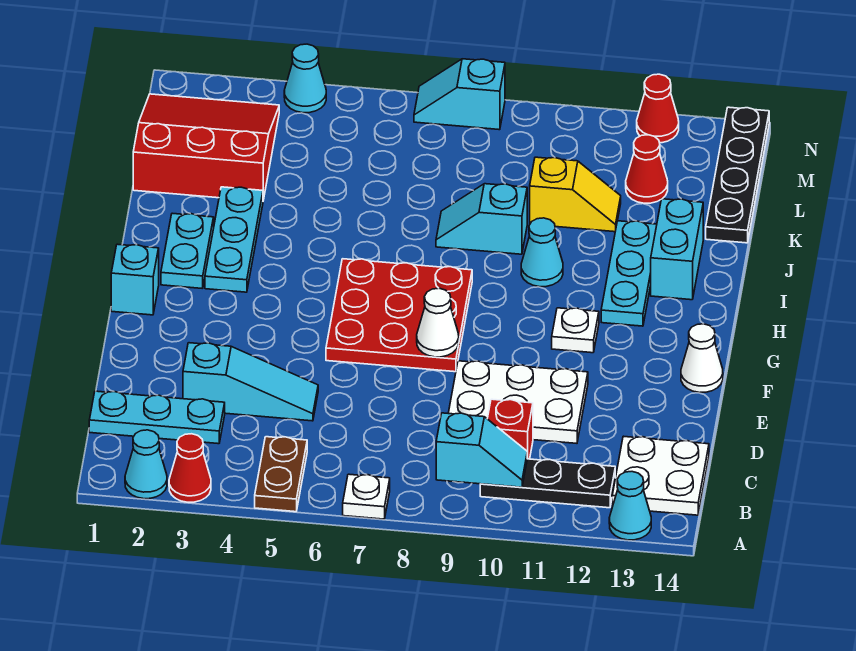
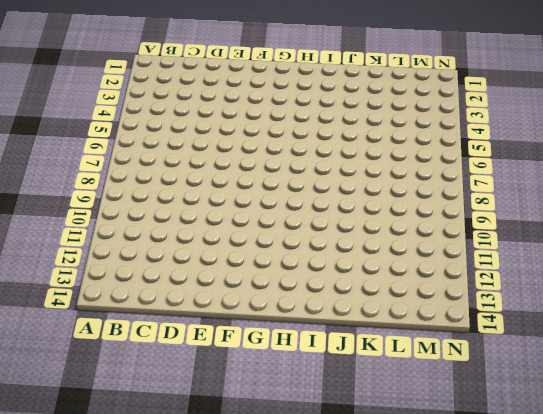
none -> cyan cone A2 level 1
none -> red cone A3 level 1
none -> brown plate A5:B5 level 1
none -> white plate A7 level 1

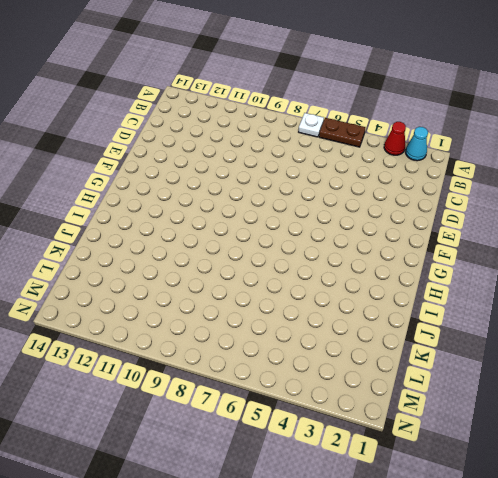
brown plate A5:A6 level 1 -> brown plate A5:B5 level 1
none -> cyan cone A13 level 1
none -> black plate B10:B12 level 1
none -> white plate B13:C14 level 1
none -> cyan plate C1:C3 level 1

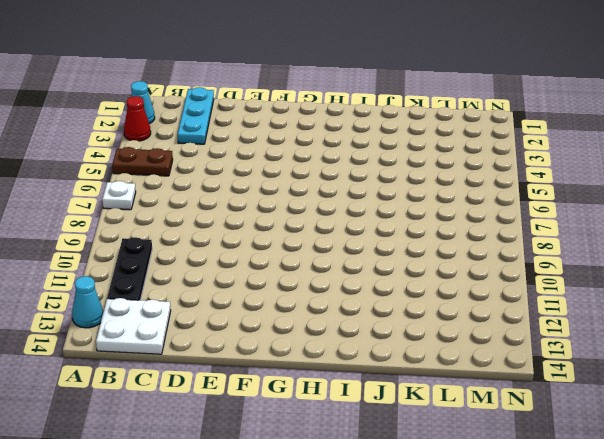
none -> red brick C10 level 1
none -> cyan slope D3:D5 level 1 top 3
none -> white plate D9:E11 level 1
none -> red plate F6:H8 level 1

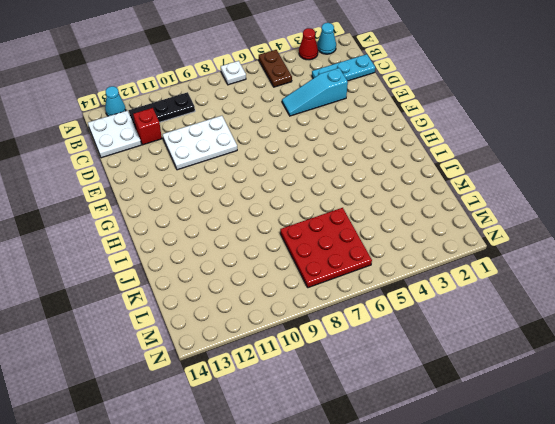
red brick C12 level 1 -> red brick C10 level 1
red plate K6:M8 level 1 -> red plate F6:H8 level 1
none -> white cone F14 level 1
none -> cyan brick G1 level 1
none -> white plate G11 level 1
none -> cyan plate H2:I2 level 1

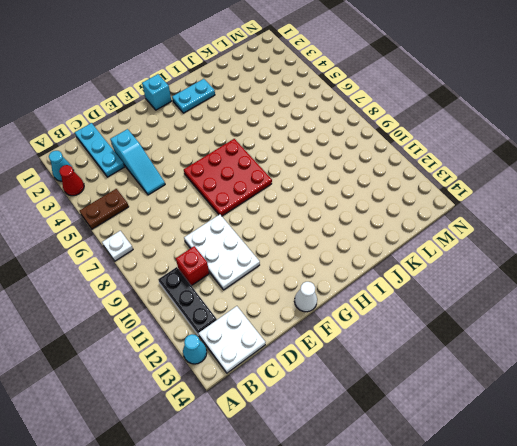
none -> white plate G11 level 1
none -> cyan plate H3:J3 level 1
none -> cyan plate H12:J12 level 1
none -> cyan cone I10 level 1

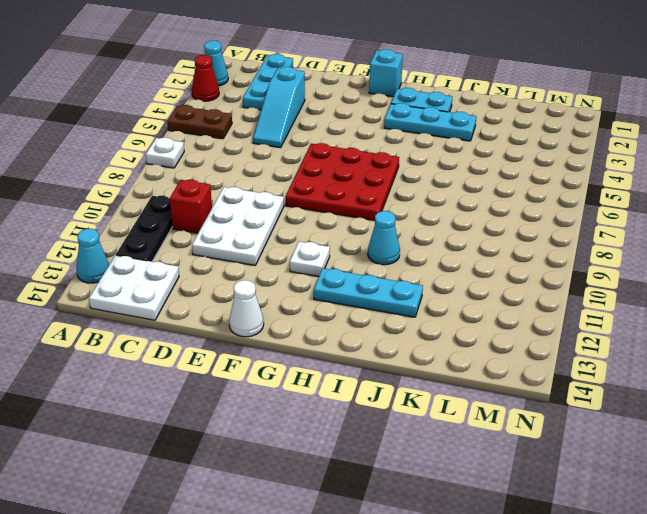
none -> cyan brick I13:J13 level 1
none -> cyan slope J8:J9 level 1 top 9
none -> red slope K1:M3 level 1 top K
none -> yellow slope K10:K11 level 1 top 10

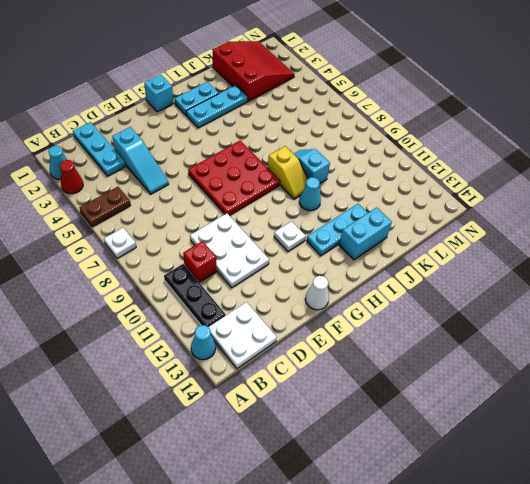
yellow slope I8:I9 level 1 top 8 -> yellow slope K10:K11 level 1 top 10
none -> black plate K14:N14 level 1
none -> red cone L12 level 1
none -> cyan cone N4 level 1
none -> cyan slope N7:N8 level 1 top 8

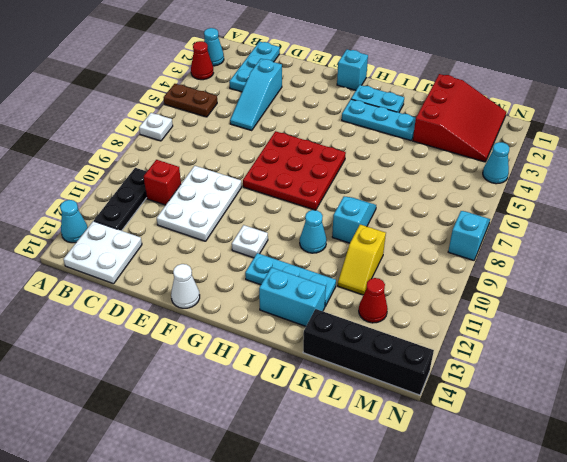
black brick K14:N14 level 1 -> black plate K14:N14 level 1
none -> red cone N12 level 1
none -> cyan slope B9:B10 level 2 top 9
none -> white cone F8 level 2

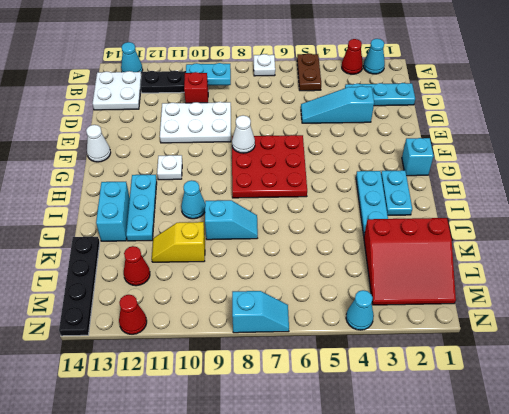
cyan plate B9:B10 level 2 -> cyan slope B9:B10 level 2 top 9

